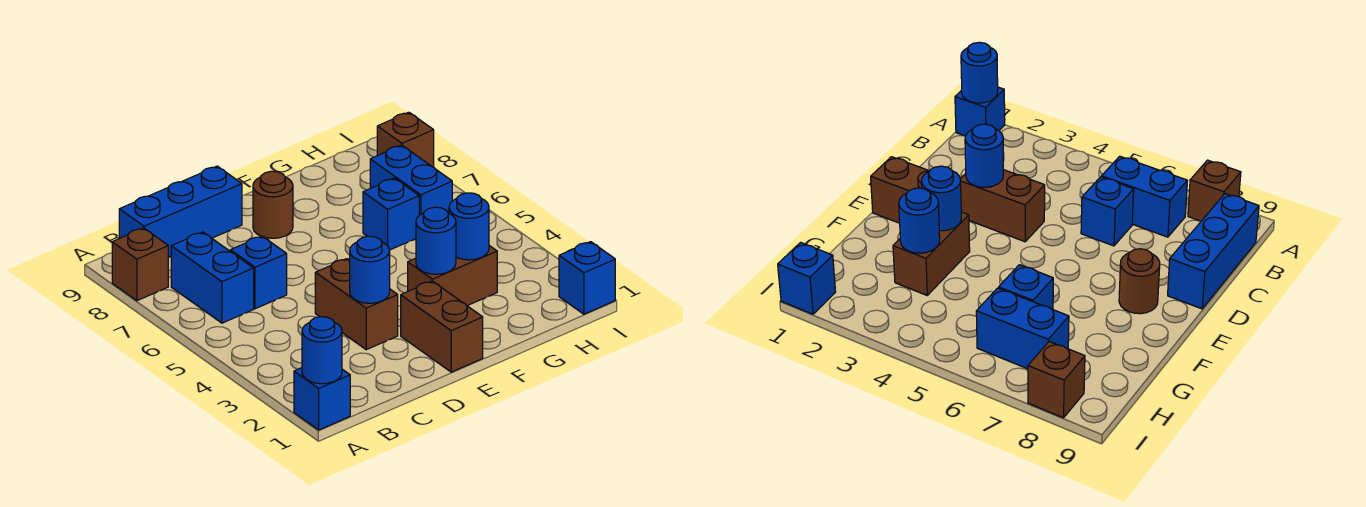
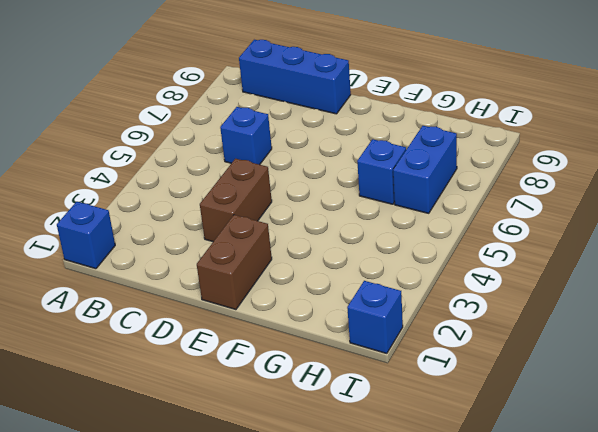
none -> brown brick A8 level 1
none -> blue brick B6:B7 level 1
none -> brown round brick E8 level 1

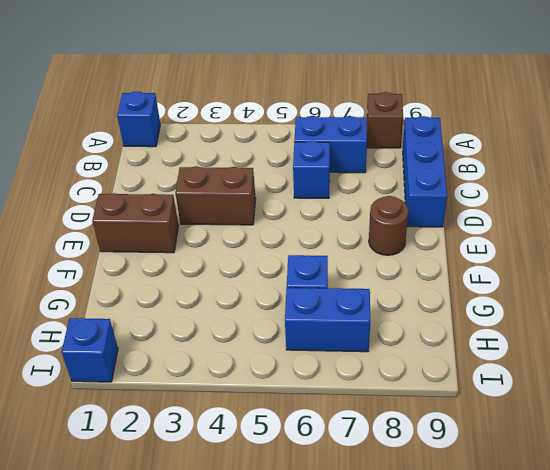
none -> brown brick F3:G3 level 1
none -> brown brick I8 level 1
none -> blue round brick A1 level 2

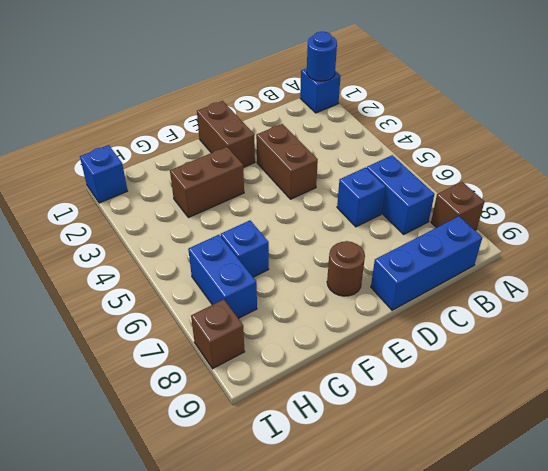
none -> blue round brick D3 level 2
none -> blue round brick F3 level 2
none -> blue round brick G3 level 2

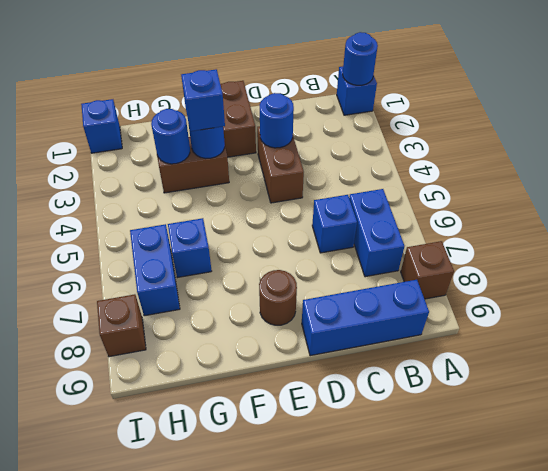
blue brick F3 level 3 -> none

